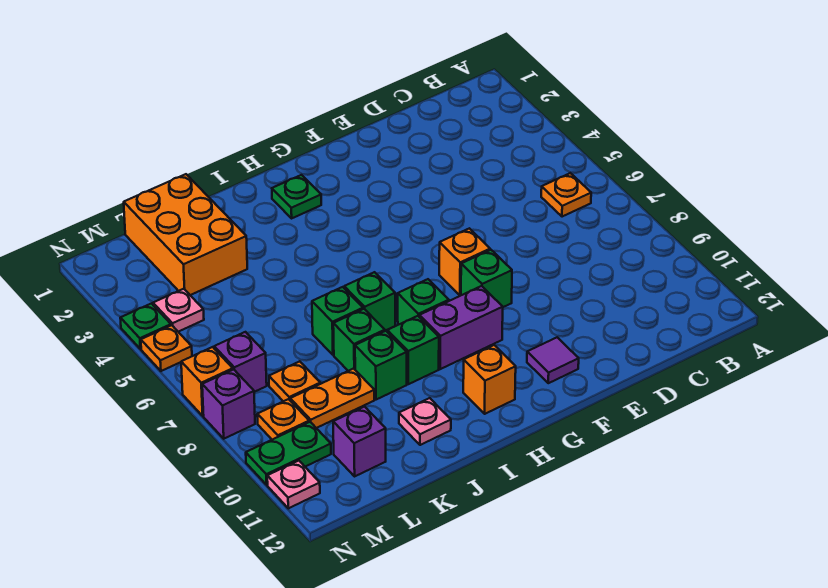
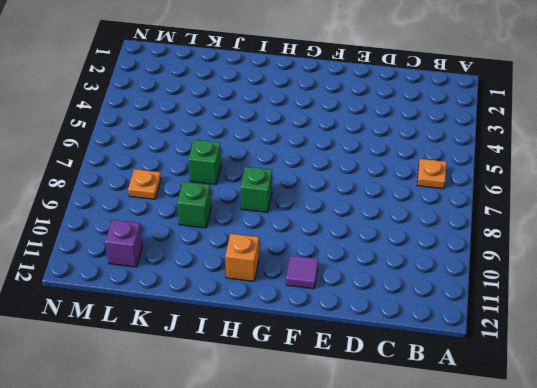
none -> orange brick F7 level 1
none -> green brick F8 level 1
none -> purple brick G9:H9 level 1

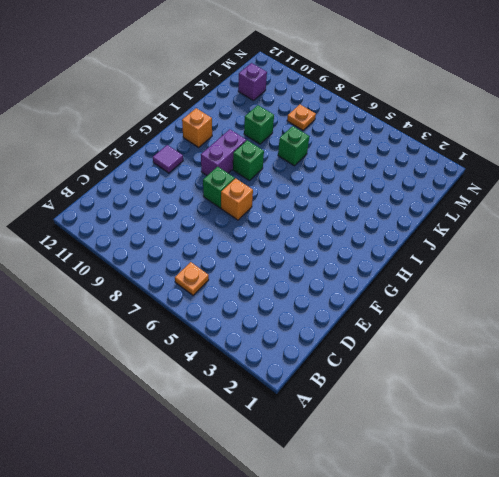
none -> green plate H2 level 1
none -> green brick I7 level 1
none -> green brick I9 level 1

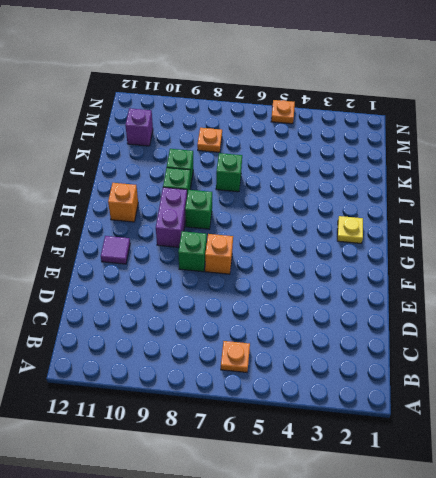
yellow plate H2 level 1 -> green plate H2 level 1
none -> green brick I7 level 1
none -> green brick J8 level 1
none -> pink plate J11 level 1

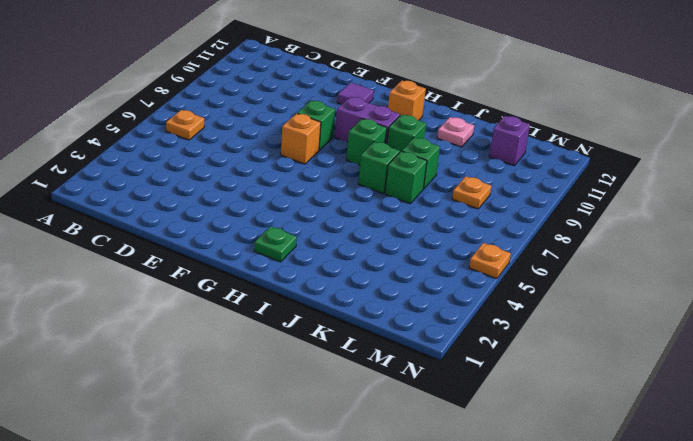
none -> green brick J9 level 1
none -> orange brick K1:L3 level 1
none -> orange plate K9:L9 level 1

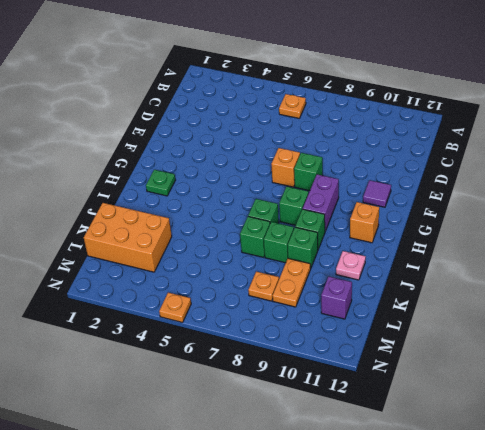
none -> pink plate M4 level 1
none -> purple brick M7 level 1
none -> orange plate M9 level 1

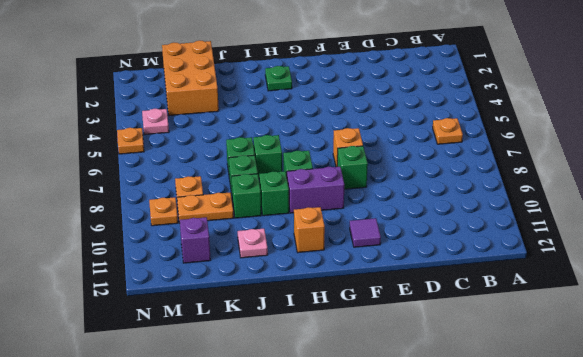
none -> purple brick M7 level 1
none -> green plate M10:N10 level 1
none -> green plate N4 level 1

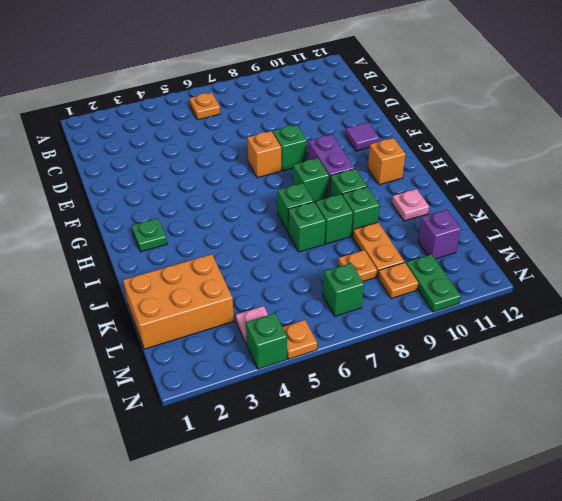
green brick M7 level 1 -> purple brick M7 level 1
green brick N4 level 1 -> green plate N4 level 1
none -> orange brick N7 level 1
none -> purple brick N8 level 1
none -> pink plate N11 level 1

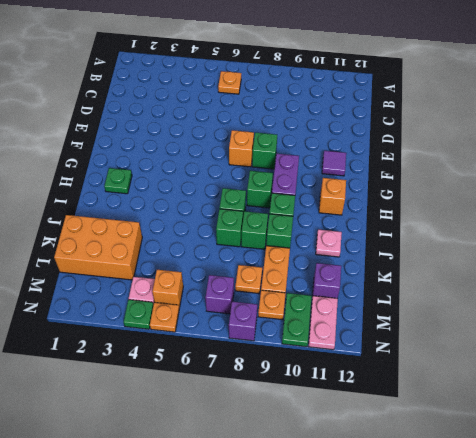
orange brick M5 level 1 -> orange brick N7 level 1
pink plate M11:N11 level 1 -> pink plate N11 level 1

